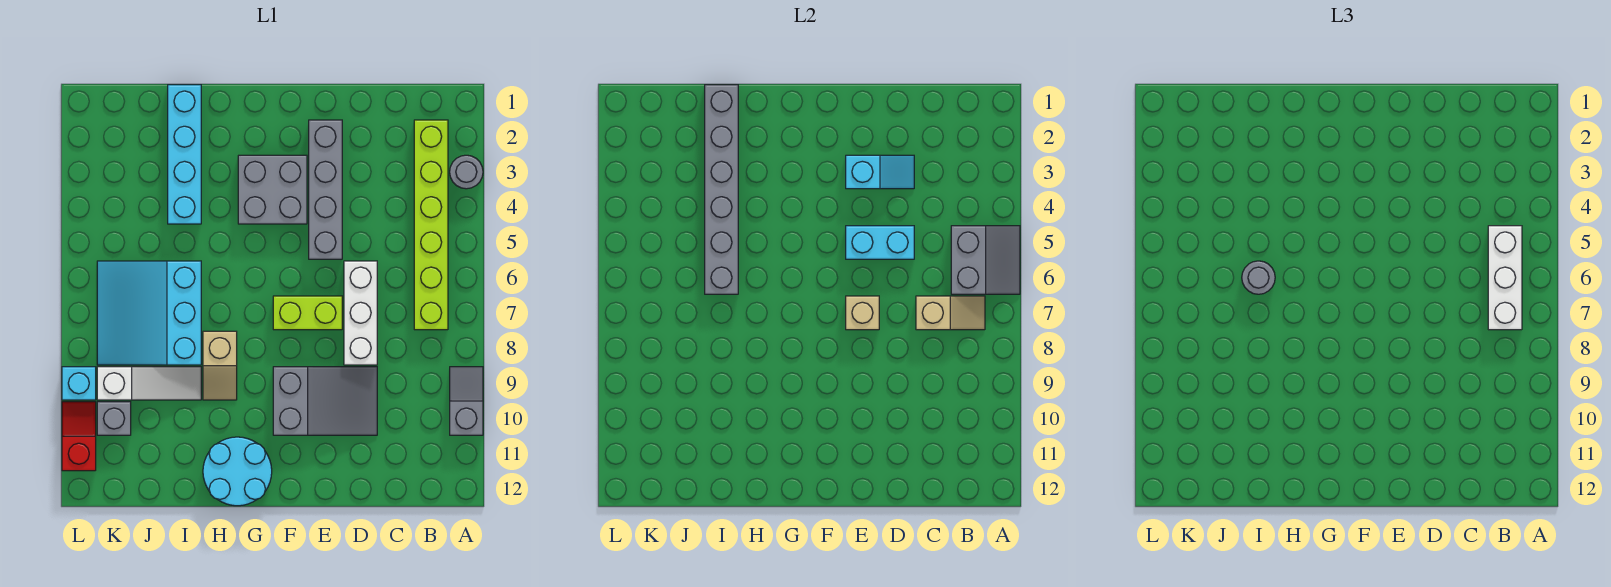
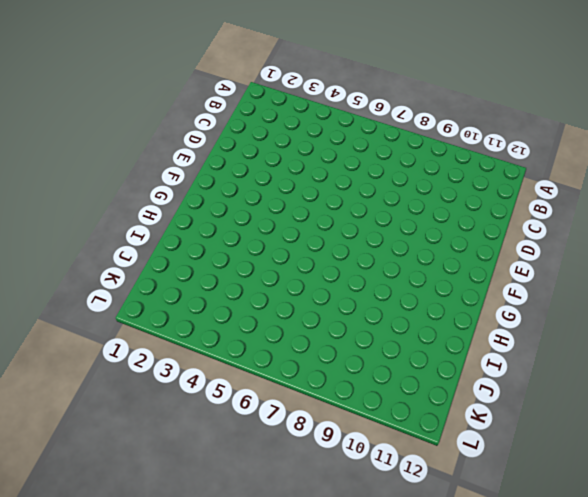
none -> grey round brick A3 level 1
none -> grey slope A9:A10 level 1 top 10
none -> lime brick B2:B7 level 1

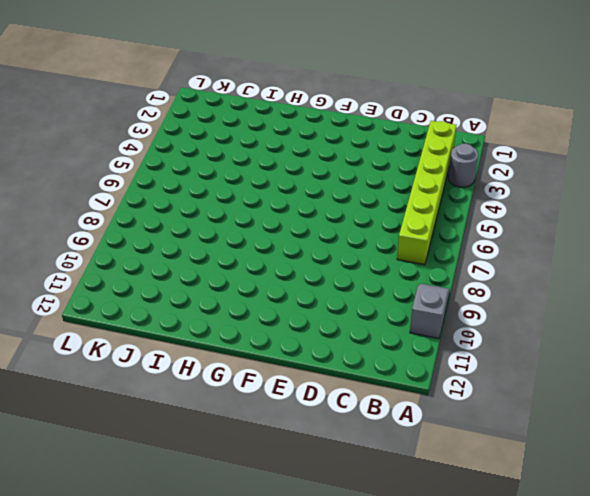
none -> white brick D6:D8 level 1
none -> grey slope D9:F10 level 1 top F
none -> grey brick E2:E5 level 1

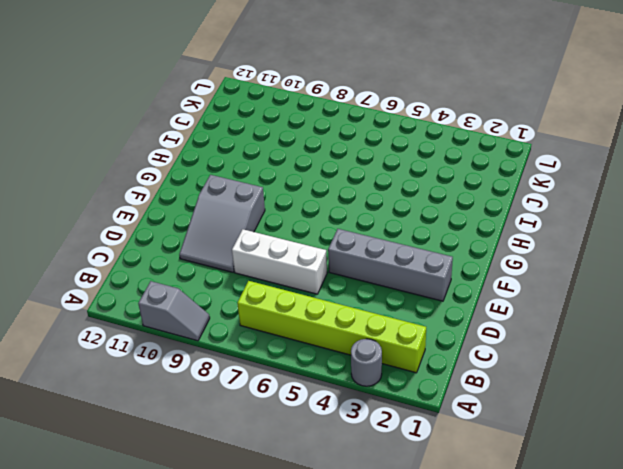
none -> lime brick E7:F7 level 1
none -> grey brick F3:G4 level 1
none -> cyan round brick G11:H12 level 1

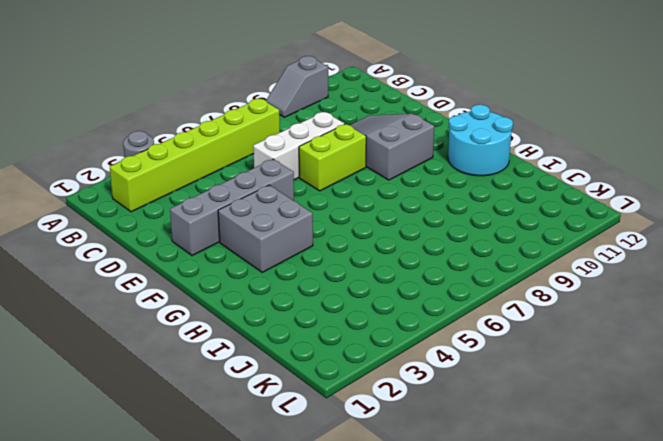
lime brick E7:E8 level 1 -> lime brick E7:F7 level 1
none -> tan slope H8:H9 level 1 top 8
none -> cyan brick I1:I4 level 1
none -> cyan slope I6:K8 level 1 top I

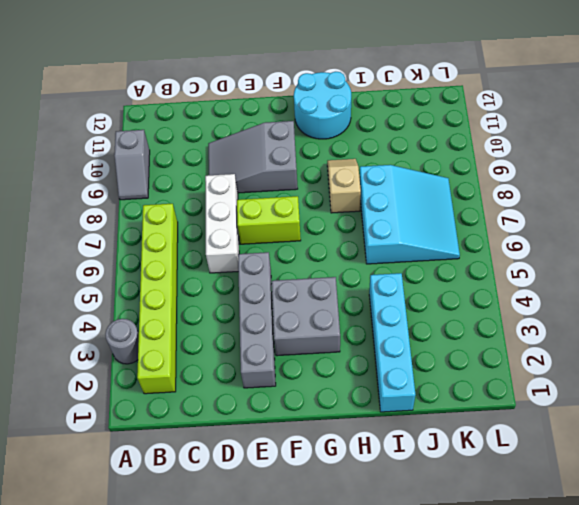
none -> white slope I9:K9 level 1 top K
none -> grey brick K10 level 1
none -> cyan brick L9 level 1

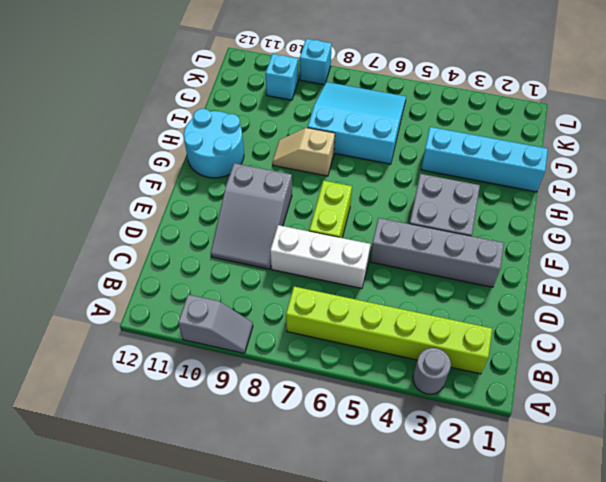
cyan brick K10 level 1 -> grey brick K10 level 1
none -> white slope I9:K9 level 1 top K
none -> red slope L10:L11 level 1 top 11
none -> grey slope A5:B6 level 2 top B

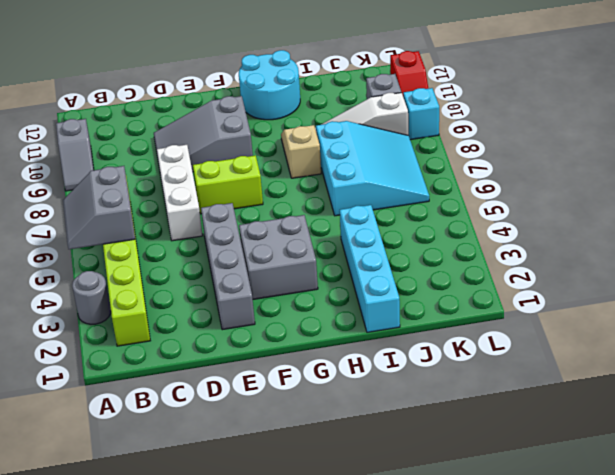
none -> tan slope B7:C7 level 2 top C
none -> cyan slope D3:E3 level 2 top E
none -> cyan brick D5:E5 level 2

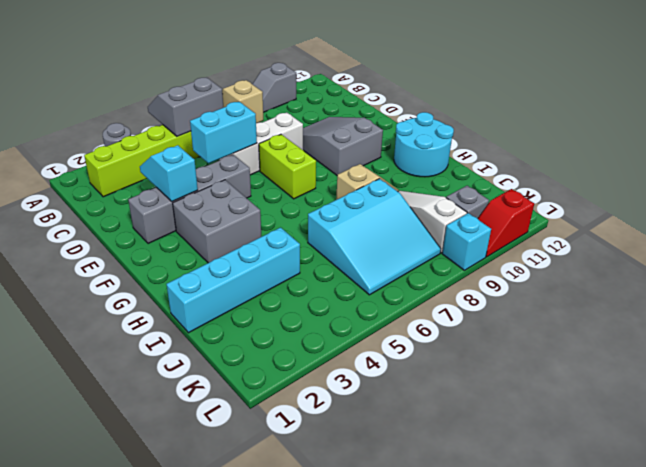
cyan brick D5:D6 level 2 -> cyan brick D5:E5 level 2
none -> tan brick E7 level 2
none -> grey brick I1:I6 level 2
none -> white brick B5:B7 level 3

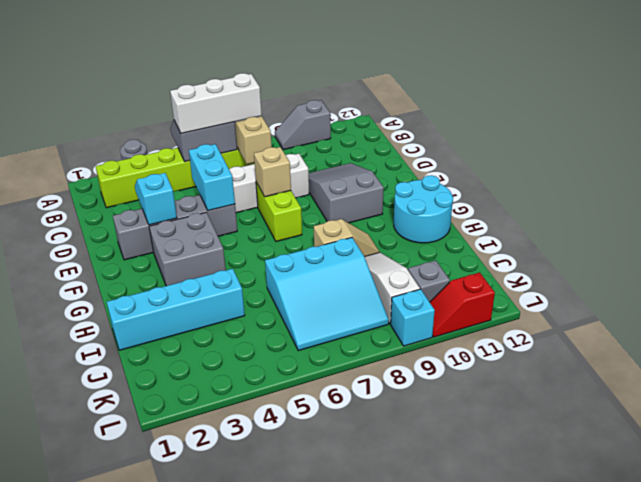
none -> grey brick I1:I6 level 2
none -> grey round brick I6 level 3

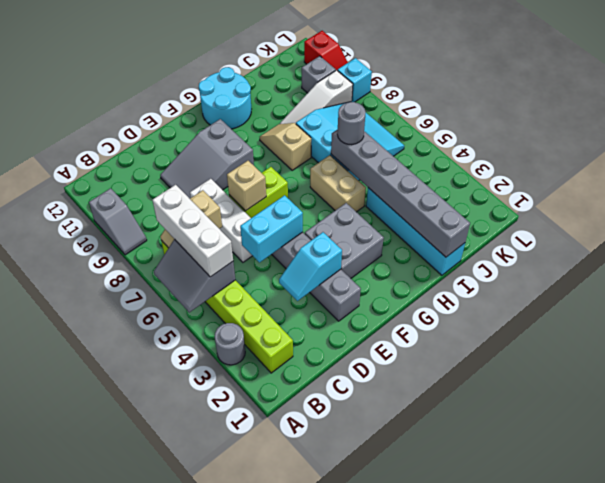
tan brick H5:H6 level 1 -> none

